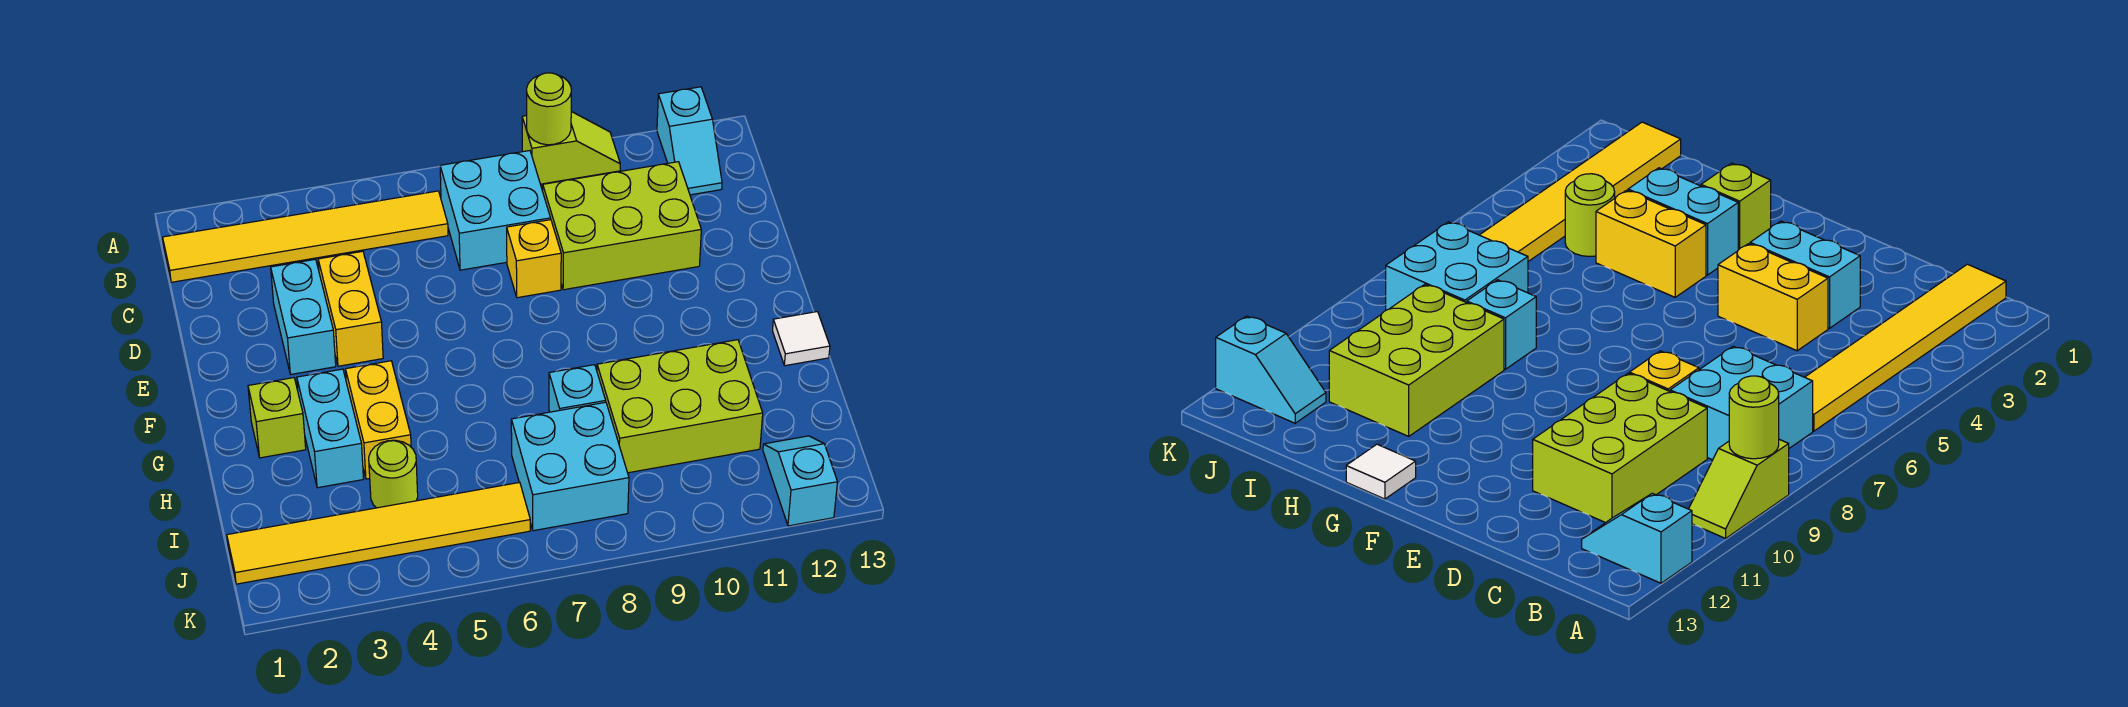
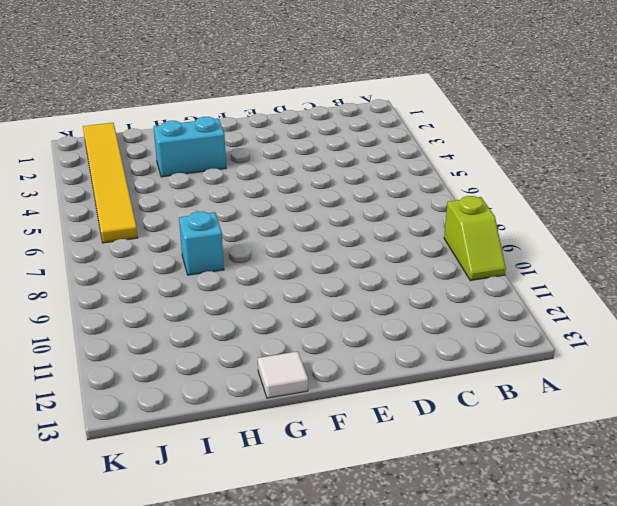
none -> cyan slope A12:B12 level 1 top A
none -> yellow tile B1:B6 level 1
none -> cyan brick B7:C8 level 1

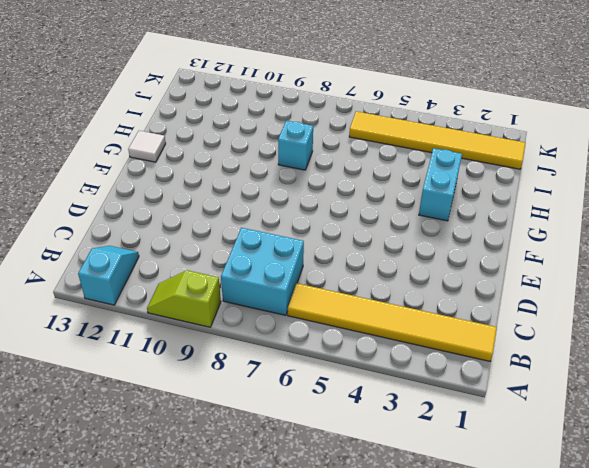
none -> lime brick C9:D11 level 1
none -> cyan brick D3:E3 level 1
none -> yellow brick D4:E4 level 1

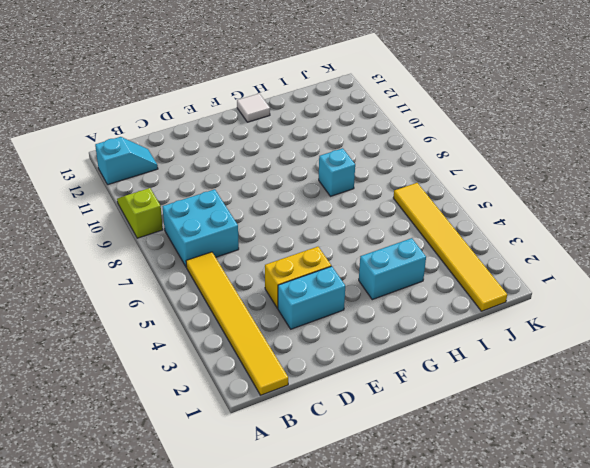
none -> lime brick C9:D11 level 1
none -> yellow brick D8 level 1
none -> lime brick G2 level 1

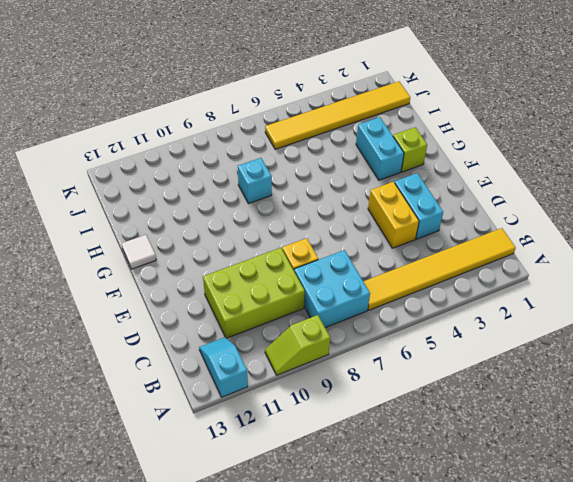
none -> yellow brick G4:H4 level 1
none -> lime brick H9:I11 level 1
none -> lime round brick I4 level 1

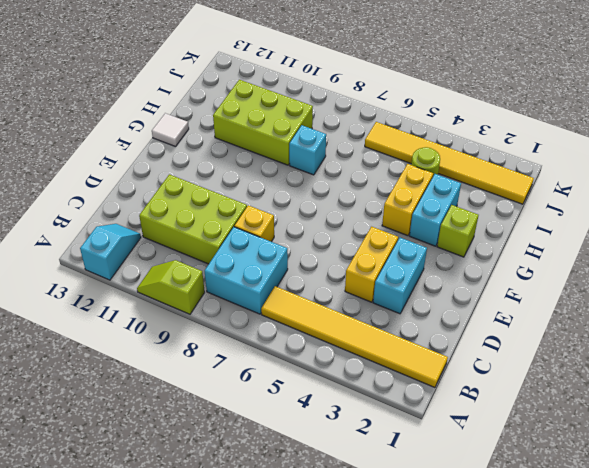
none -> cyan brick I7:J8 level 1
none -> cyan slope J12:K12 level 1 top K
none -> lime round brick A9 level 2

